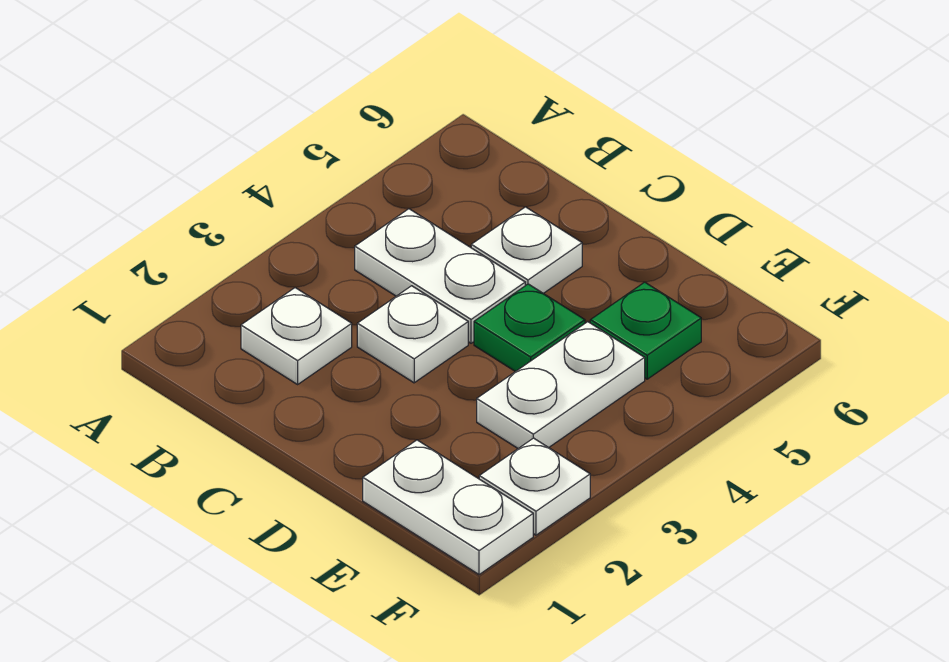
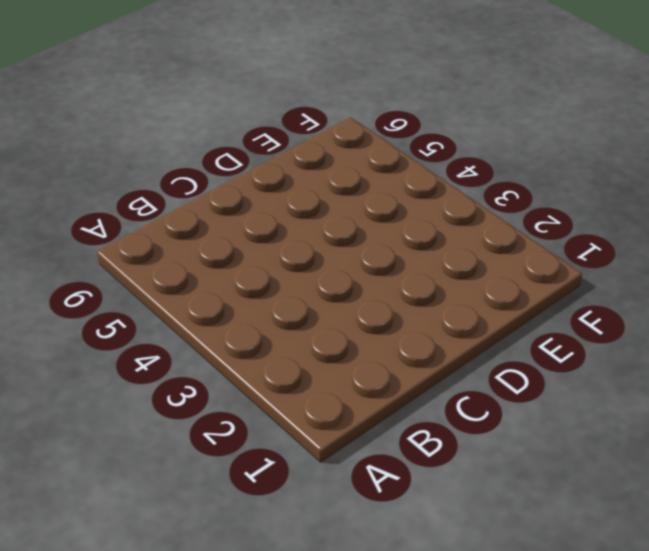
none -> white plate B2 level 1
none -> white plate B4:C4 level 1

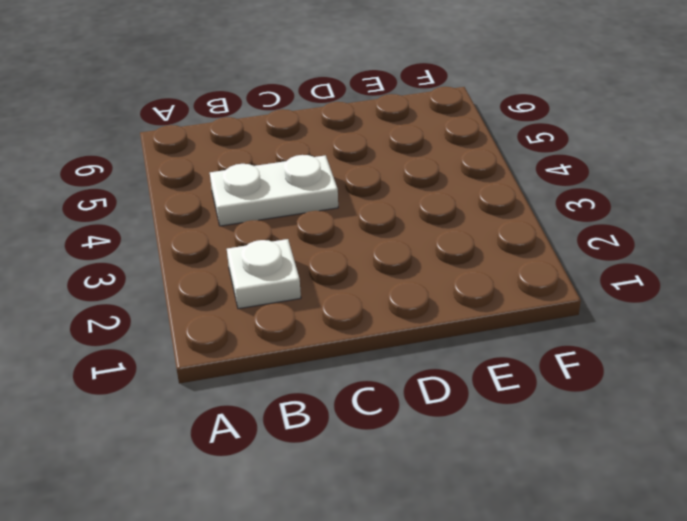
none -> white plate C3 level 1
none -> white plate C5 level 1

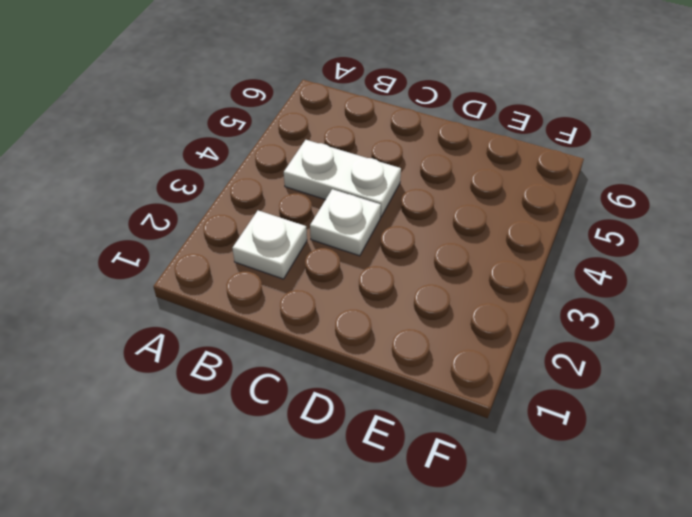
none -> white plate C5 level 1
none -> green plate D4 level 1

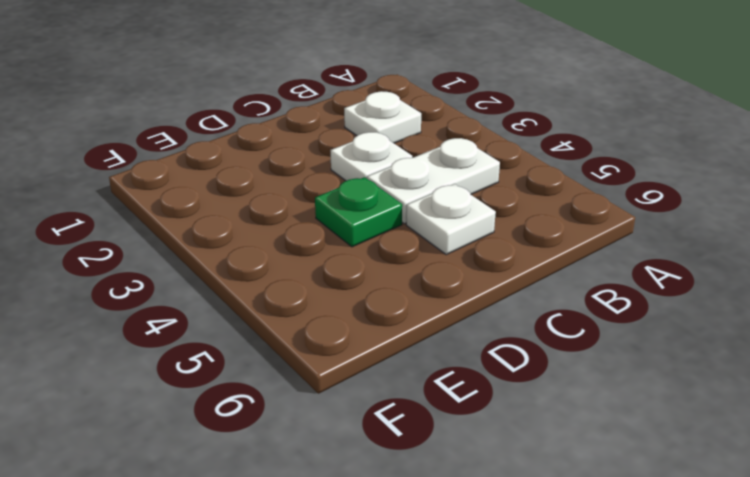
none -> white plate E1:F1 level 1
none -> white plate E3:E4 level 1

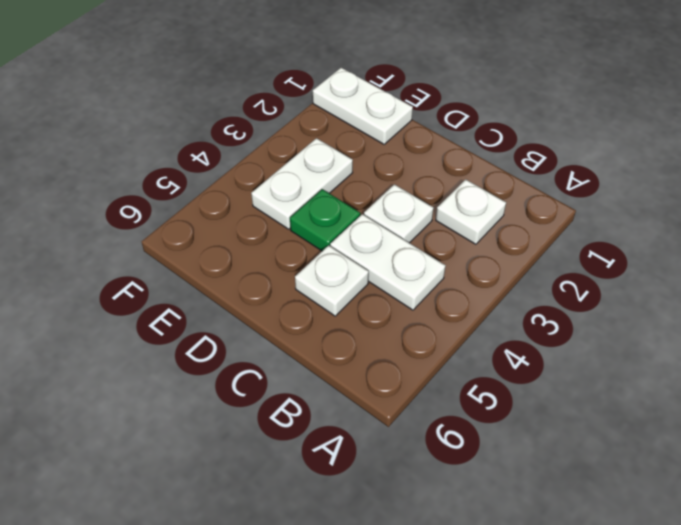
none -> green plate E5 level 1
none -> white plate F2 level 1

